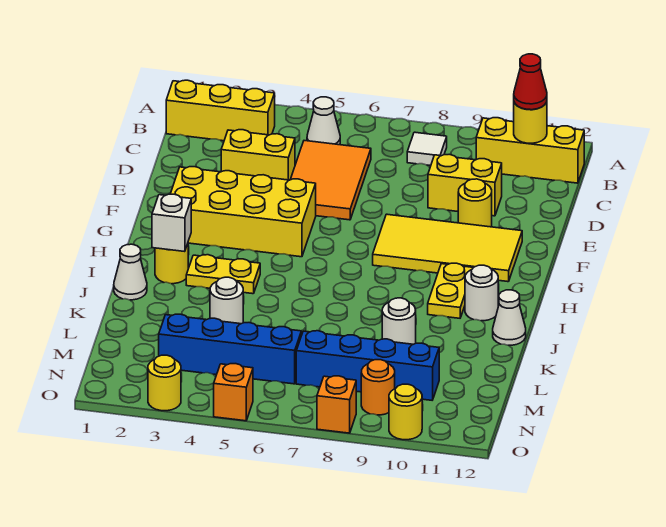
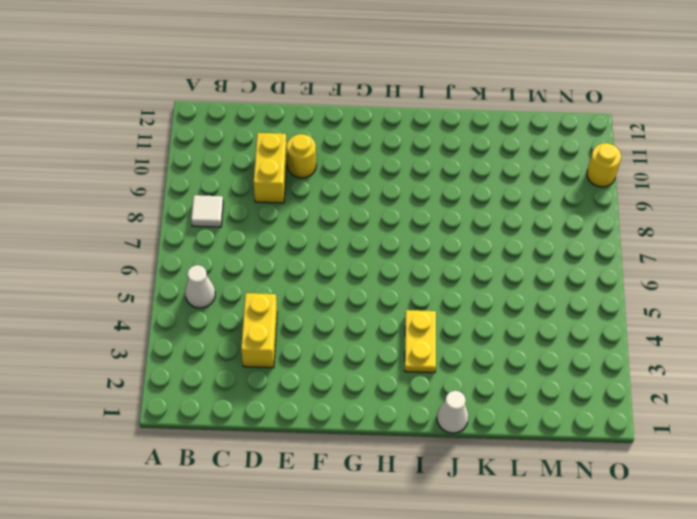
none -> yellow brick B1:B3 level 1
none -> yellow brick B10:B12 level 1
none -> orange tile C5:E6 level 1

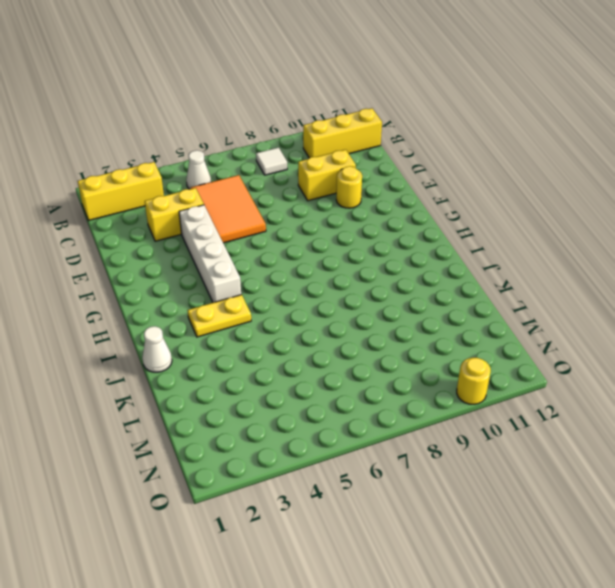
white brick E4:H4 level 1 -> yellow brick F2:G5 level 1
none -> yellow tile F8:G11 level 1
none -> yellow plate H10:I10 level 1
none -> yellow round brick I2 level 1

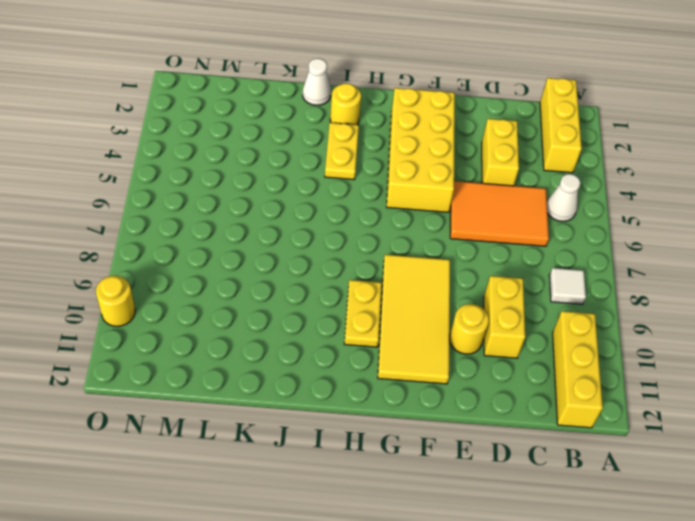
yellow plate H9:H10 level 1 -> yellow plate H10:I10 level 1
none -> white round brick I11 level 1
none -> white cone J12 level 1
none -> white round brick K4 level 1

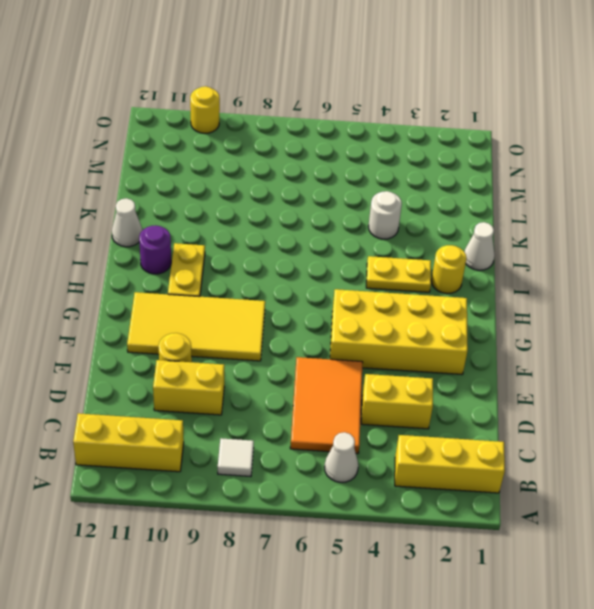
purple round brick I11 level 1 -> white round brick I11 level 1
none -> white round brick K9 level 1
none -> blue brick M3:M6 level 1
none -> blue brick M7:M10 level 1

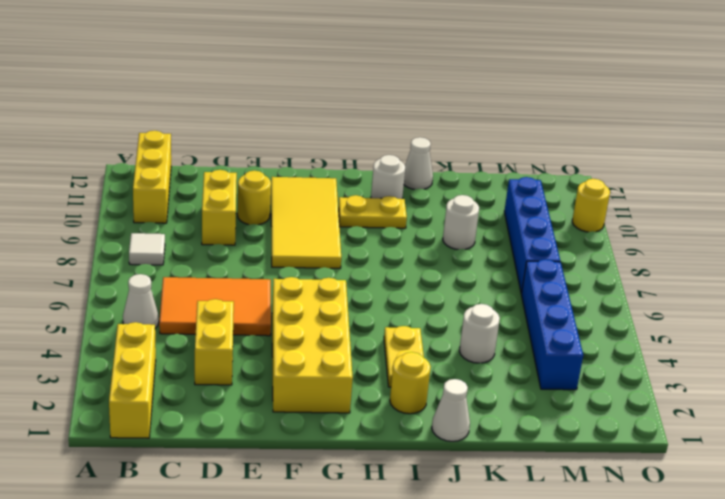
none -> orange round brick N9 level 1
none -> yellow round brick O3 level 1
none -> orange brick O5 level 1

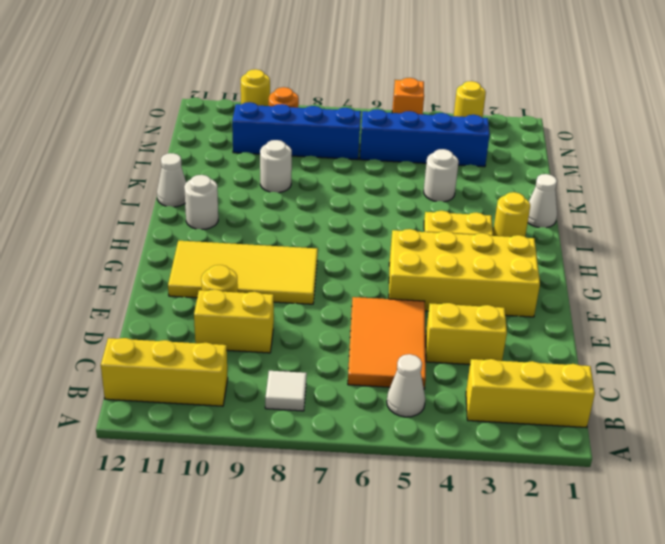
none -> yellow plate H10:I10 level 1
none -> orange brick O8 level 1
none -> yellow round brick B11 level 2

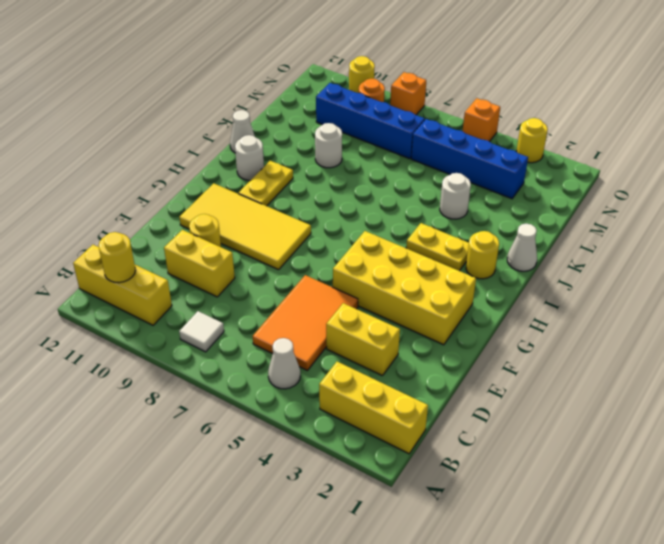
none -> white brick I2 level 2
none -> red cone B11 level 3

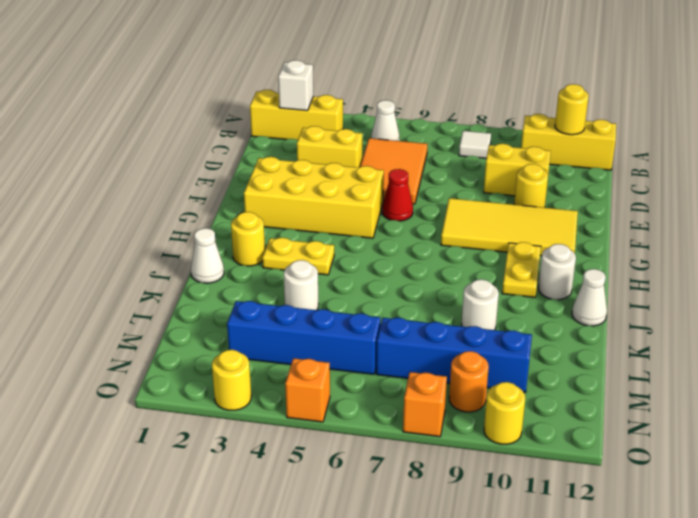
white brick B2 level 2 -> white brick I2 level 2
red cone F6 level 1 -> red cone B11 level 3

